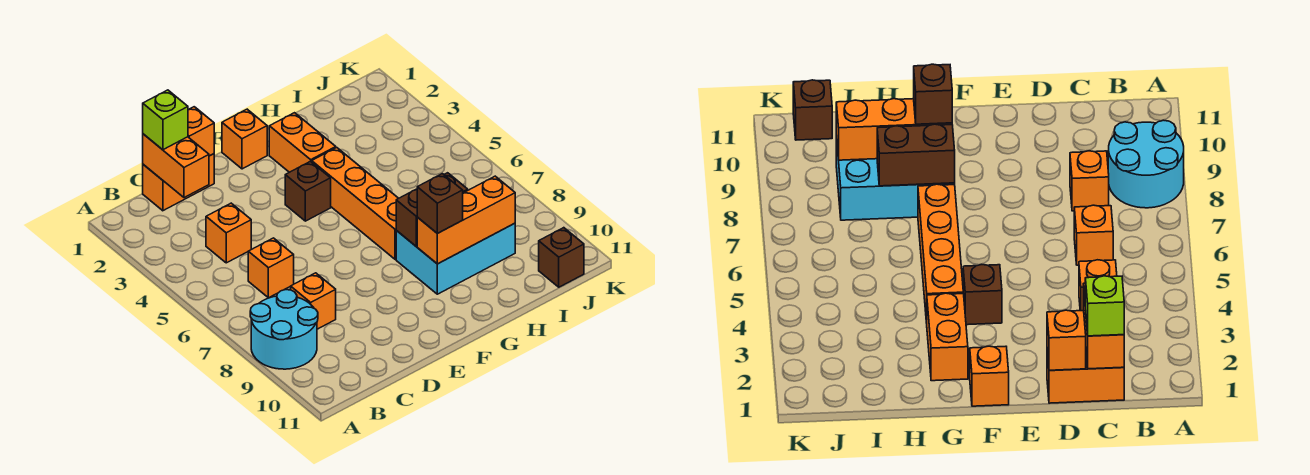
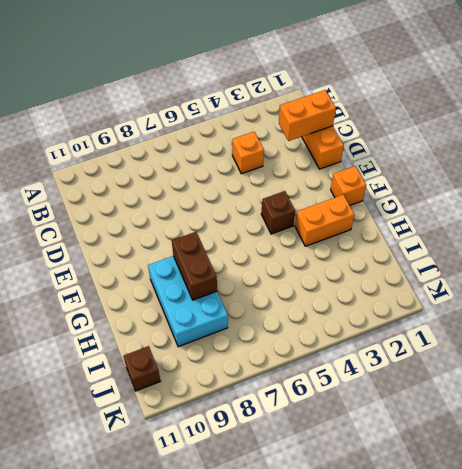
none -> cyan round brick A8:B9 level 1
none -> orange brick C6 level 1
none -> orange brick C8 level 1

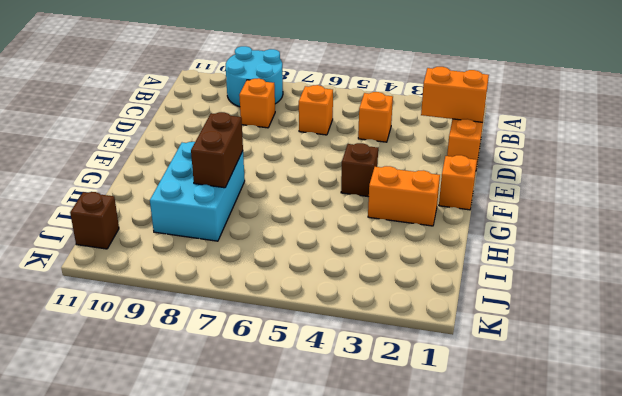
none -> orange brick G4:G7 level 1
none -> orange brick D1 level 2
none -> orange brick G9:I9 level 2

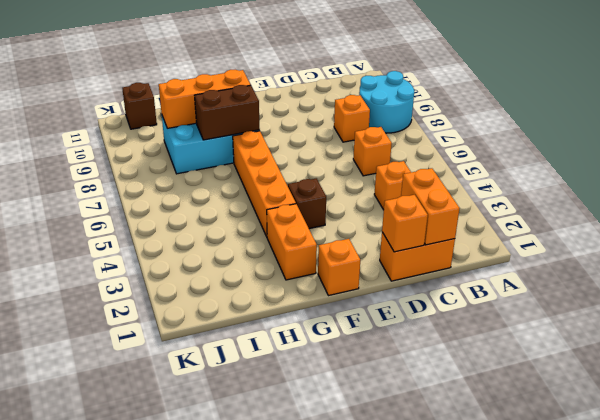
none -> lime brick C1 level 3
none -> brown brick G9 level 3

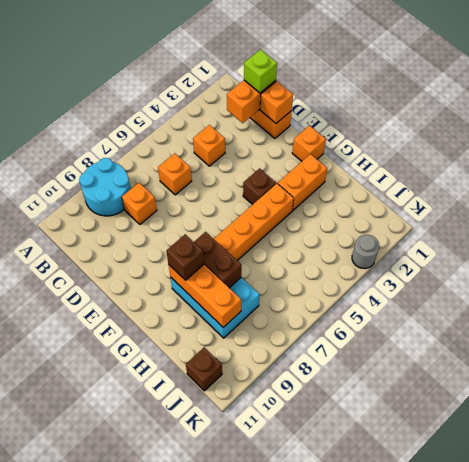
grey round brick K3 level 1 -> none

